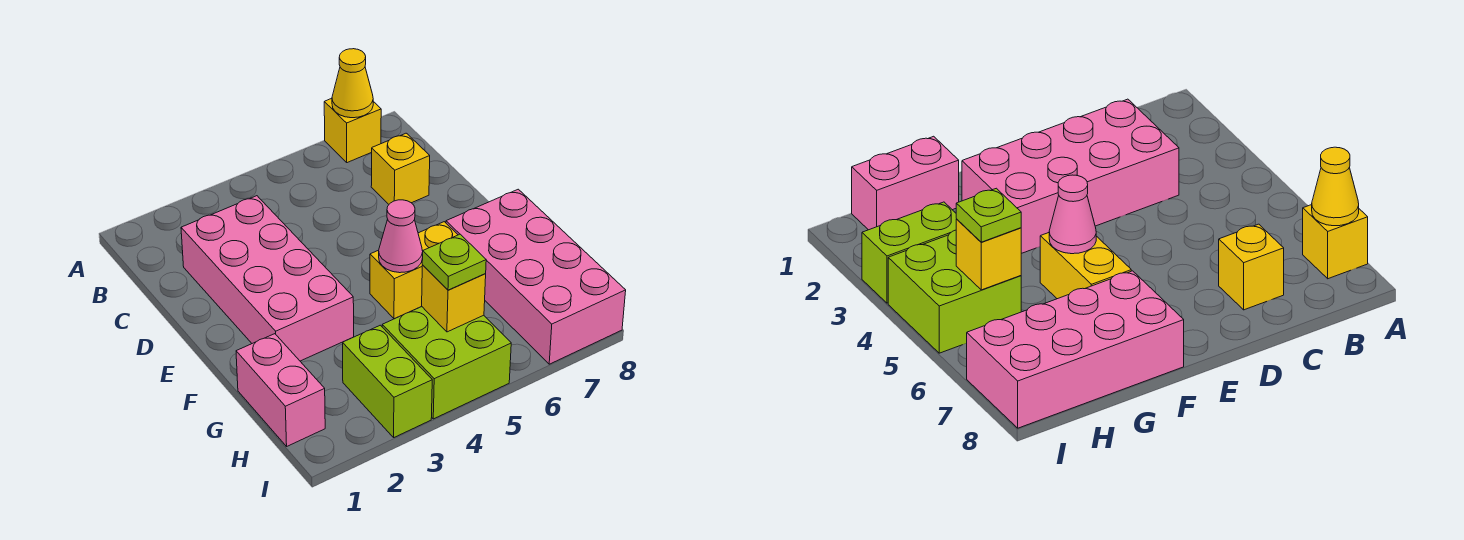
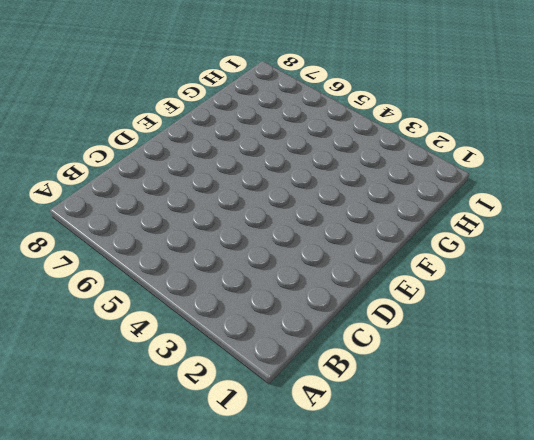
none -> yellow brick A7 level 1
none -> pink brick C2:F3 level 1
none -> yellow brick C7 level 1

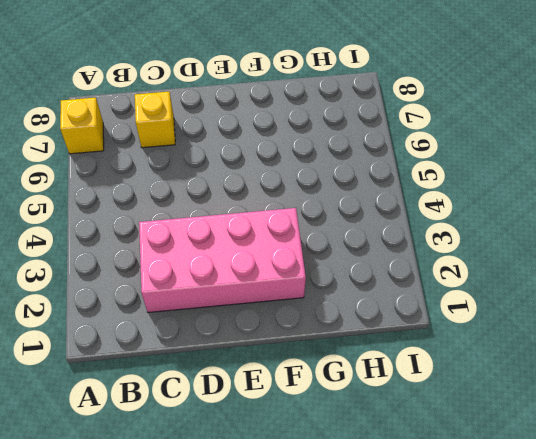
none -> yellow brick F5:F6 level 1
none -> pink brick F7:I8 level 1
none -> pink brick G1:H1 level 1

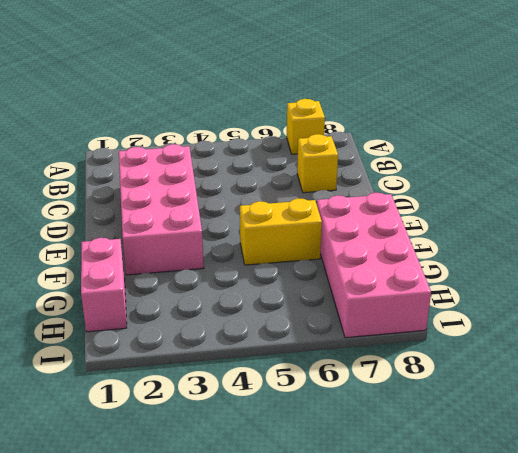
none -> lime brick H3:I3 level 1
none -> lime brick H4:I5 level 1
none -> yellow cone A7 level 2

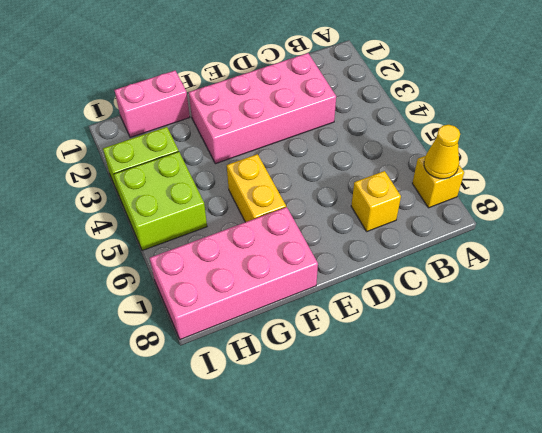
none -> pink cone F5 level 2
none -> yellow brick H5 level 2
none -> lime plate H5 level 3

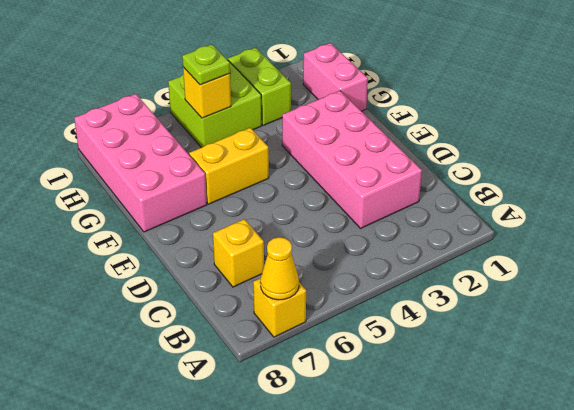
none -> pink cone F5 level 2

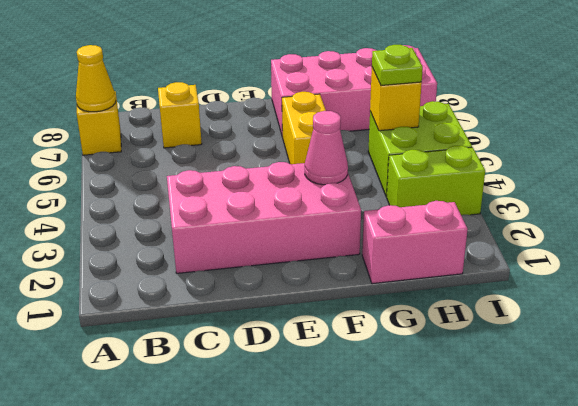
pink cone F3 level 2 -> pink cone F5 level 2

